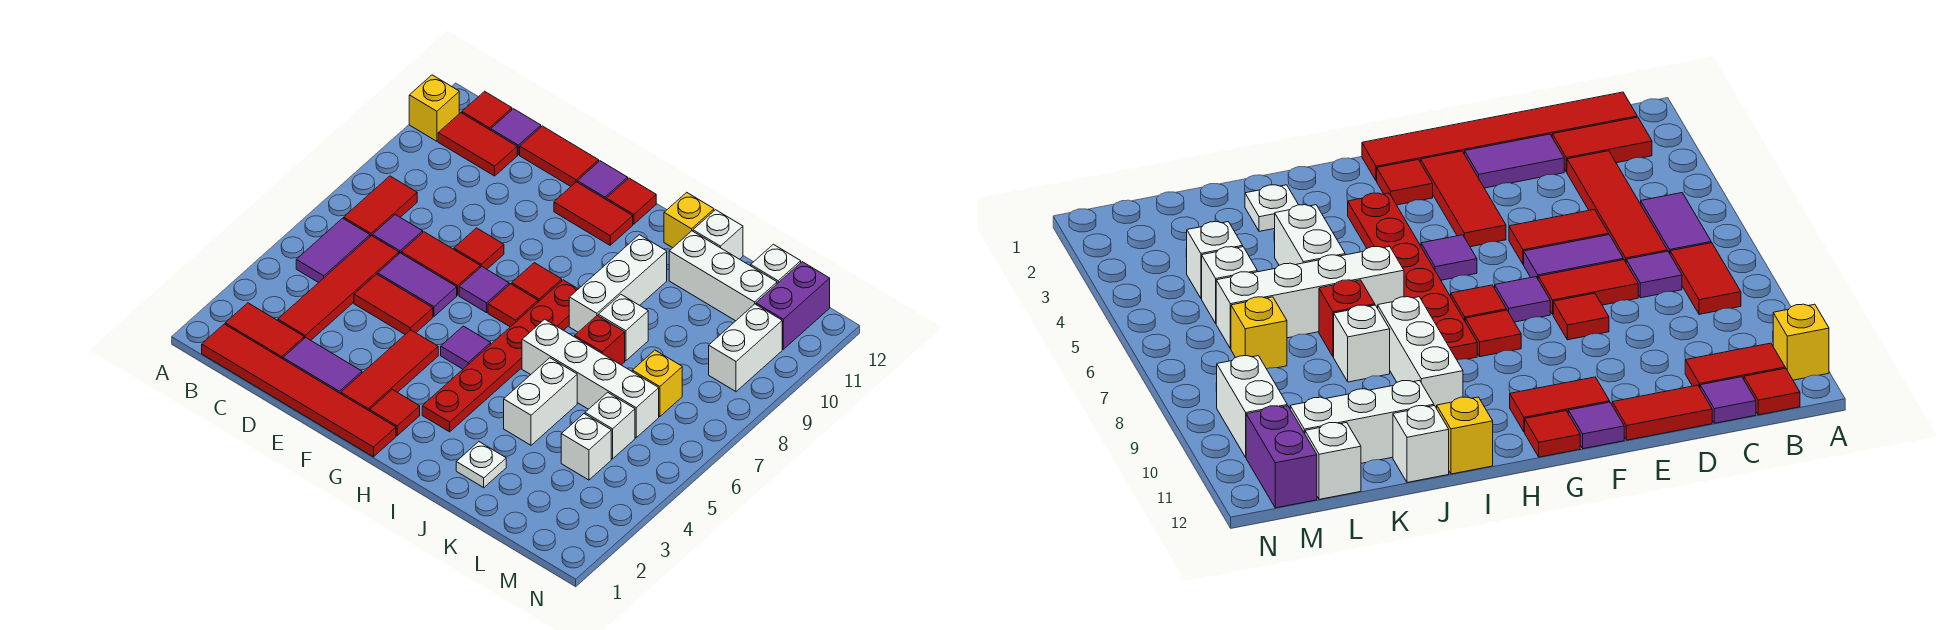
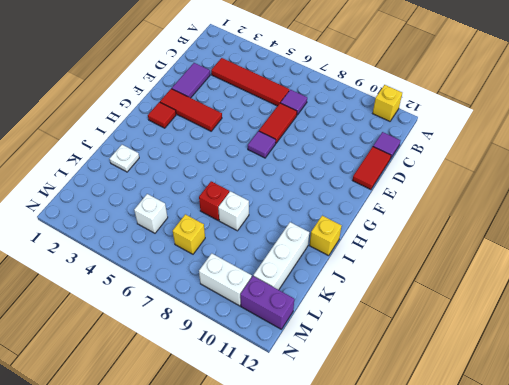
none -> red tile B1:G1 level 1
none -> red tile B2:C2 level 1
none -> purple tile B5:B6 level 1
none -> red tile B7:B8 level 1

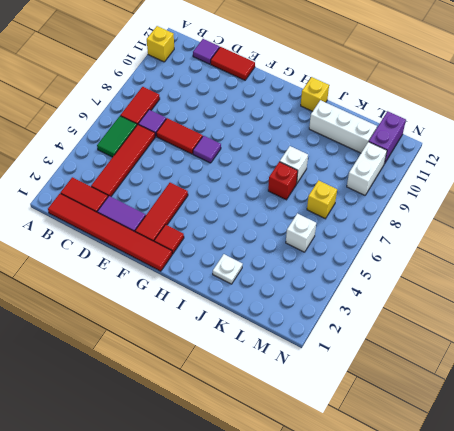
green tile B5:B6 level 1 -> purple tile B5:B6 level 1
none -> red tile B11:C11 level 1
none -> red tile B12 level 1
none -> red tile D5:E5 level 1
none -> purple tile D6:E6 level 1

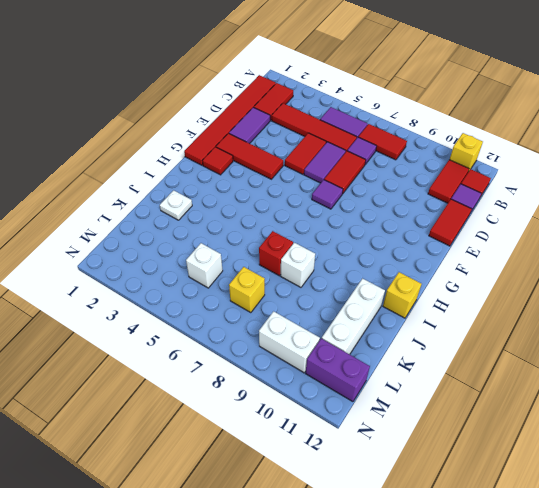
none -> red tile E8 level 1
none -> red tile F11:G11 level 1
none -> purple tile F12 level 1
none -> purple tile G5 level 1

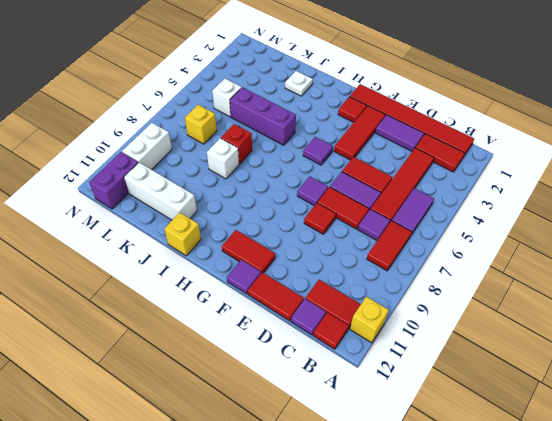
purple brick I5:K5 level 1 -> white brick J4:J5 level 1
none -> red tile G7 level 1
none -> red tile G8 level 1
none -> red tile G12 level 1
none -> red plate H3:H8 level 1

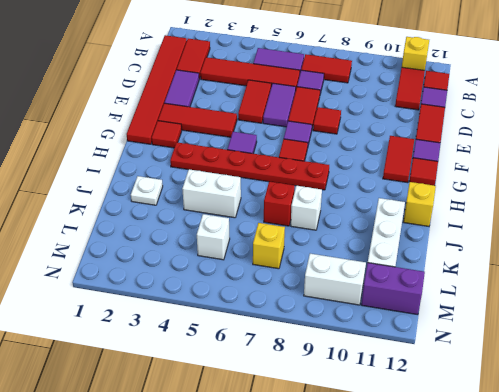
none -> red tile G8 level 1
none -> white brick I6:L6 level 1
none -> white brick I8:I10 level 1
none -> white brick J12 level 1

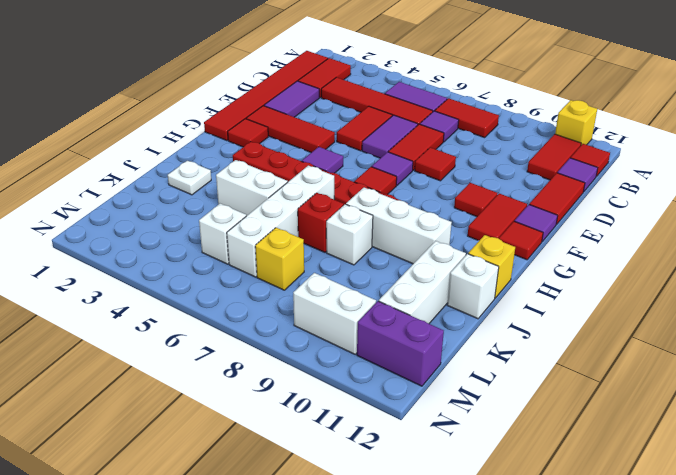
red tile F10 level 1 -> red tile G8 level 1
none -> white brick L4 level 1
none -> white brick L12 level 1

